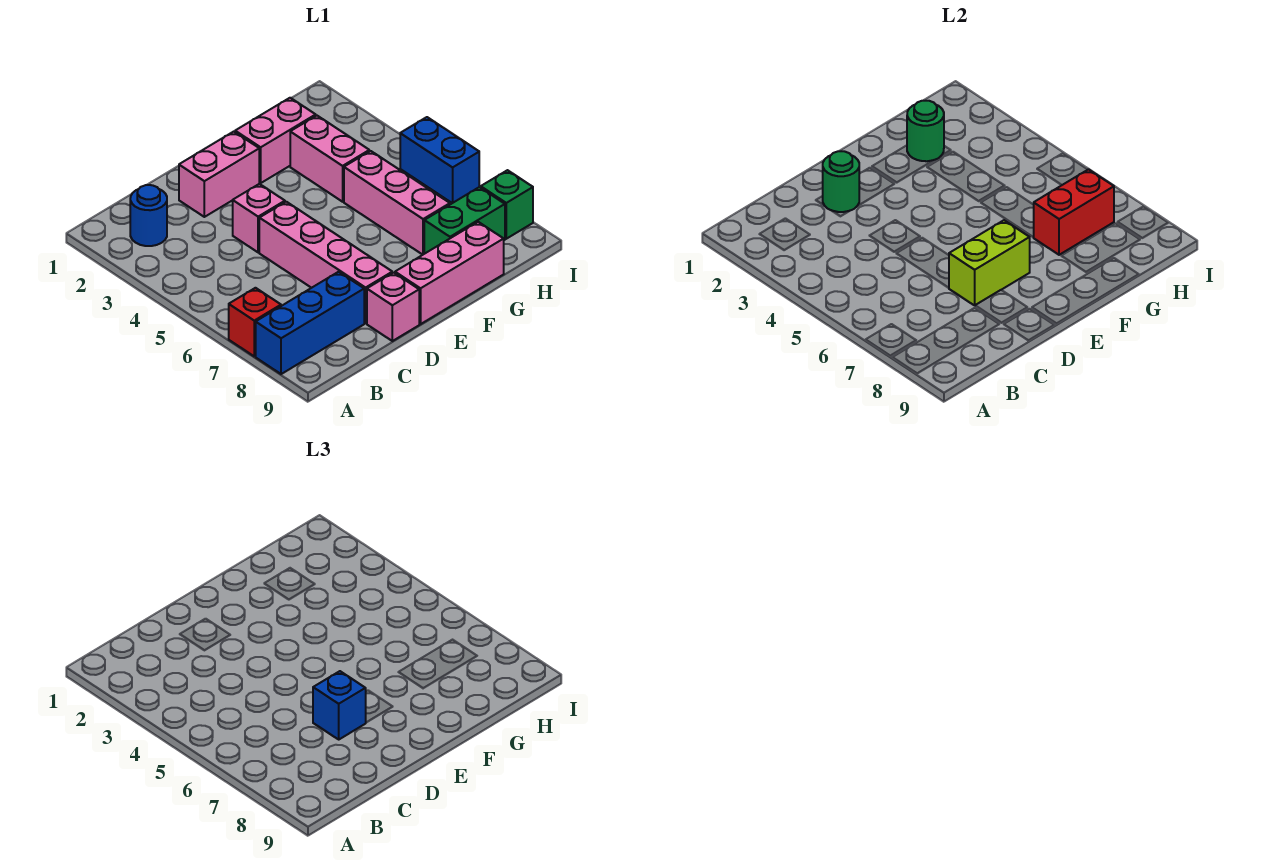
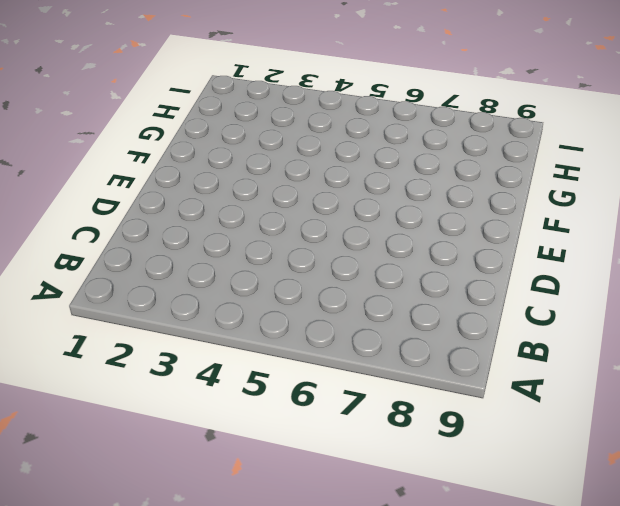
none -> red brick A7 level 1
none -> blue brick A8:C8 level 1
none -> blue round brick B2 level 1

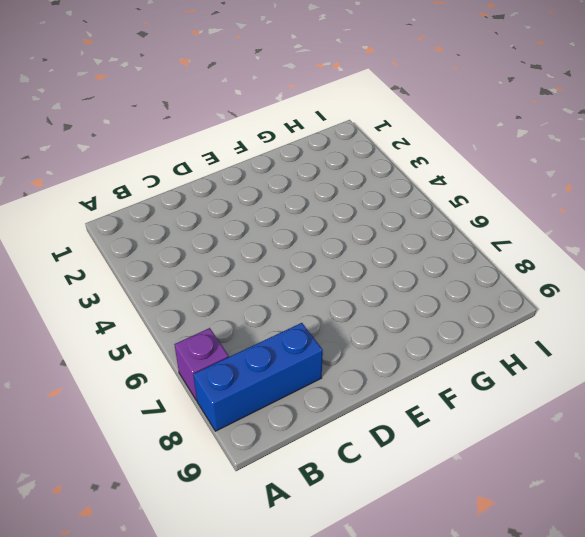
purple brick A7 level 1 -> red brick A7 level 1
none -> blue round brick B2 level 1
none -> pink brick D2:E2 level 1
none -> pink brick D4 level 1

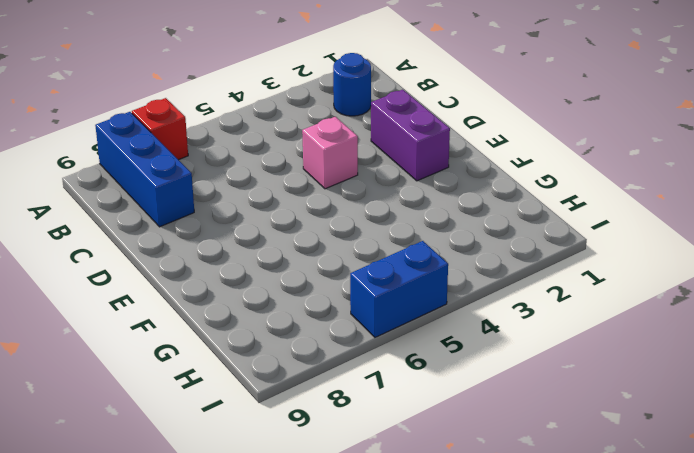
purple brick D2:E2 level 1 -> pink brick D2:E2 level 1
none -> pink brick D5:D8 level 1
none -> pink brick D9 level 1
none -> pink brick E9:G9 level 1

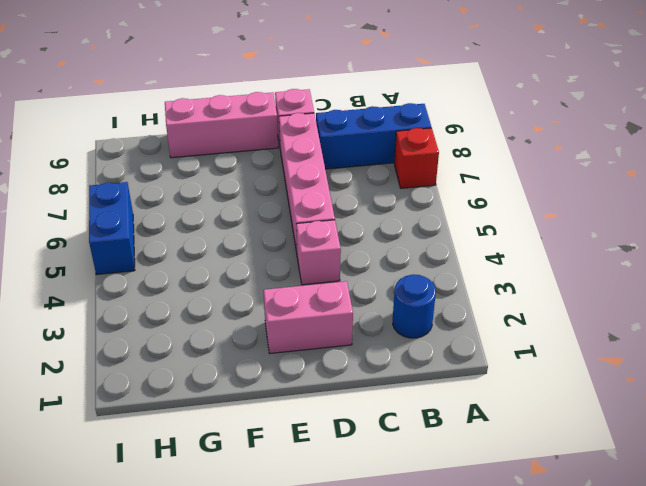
none -> pink brick F2:G2 level 1
none -> pink brick G3:G4 level 1
none -> pink brick G5:G7 level 1

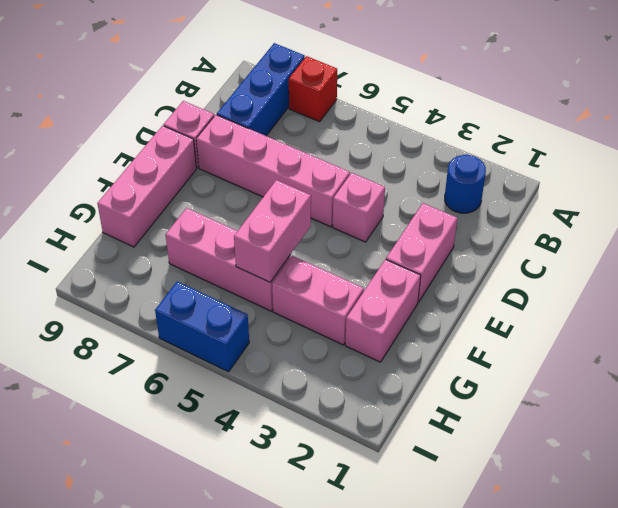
pink brick F5:G5 level 2 -> none
none -> green brick G8:H8 level 1
none -> green brick I8 level 1
none -> green round brick D2 level 2

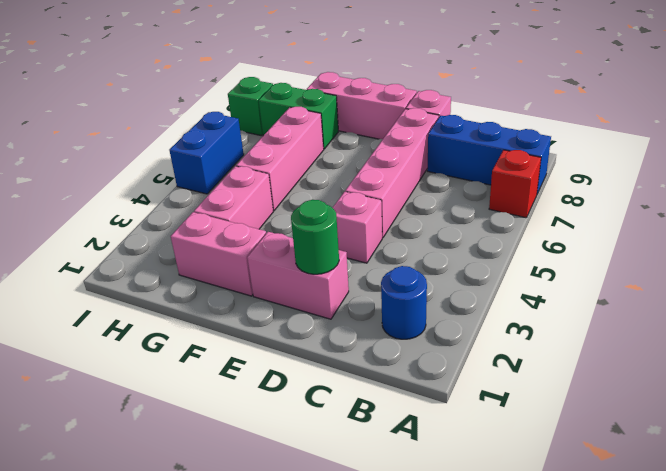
none -> lime brick D7:E7 level 2
none -> green round brick G2 level 2
none -> red brick G7:H7 level 2

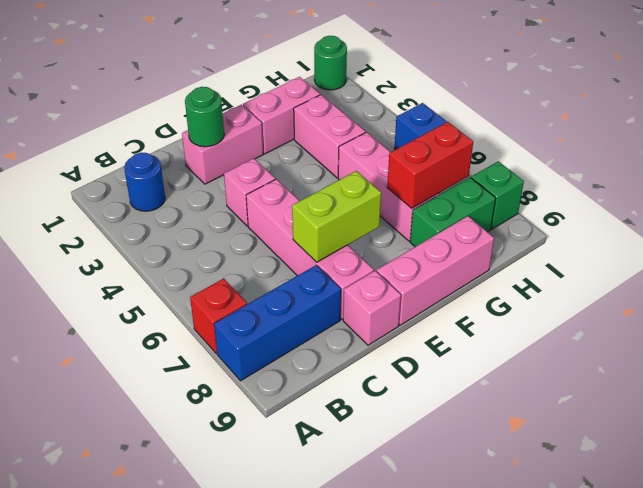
green round brick I1 level 1 -> green round brick G2 level 2
none -> blue brick D7 level 3

